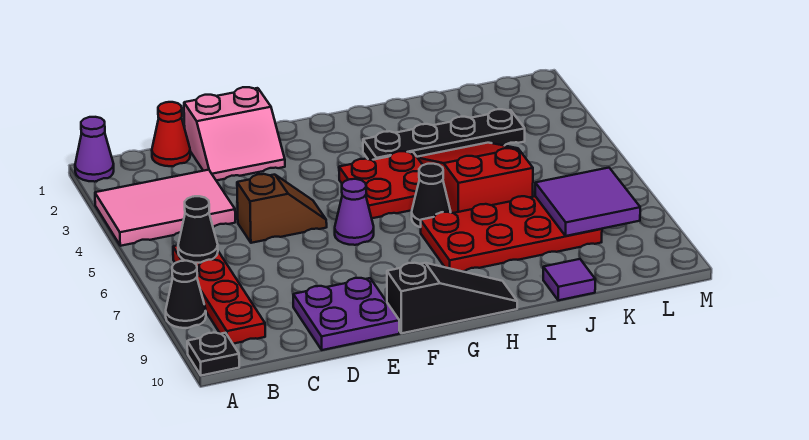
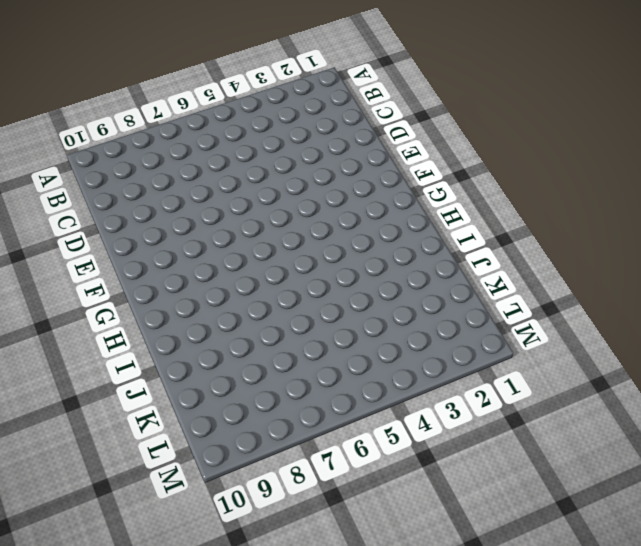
none -> purple cone A1 level 1
none -> pink tile A3:C4 level 1
none -> black cone A8 level 1

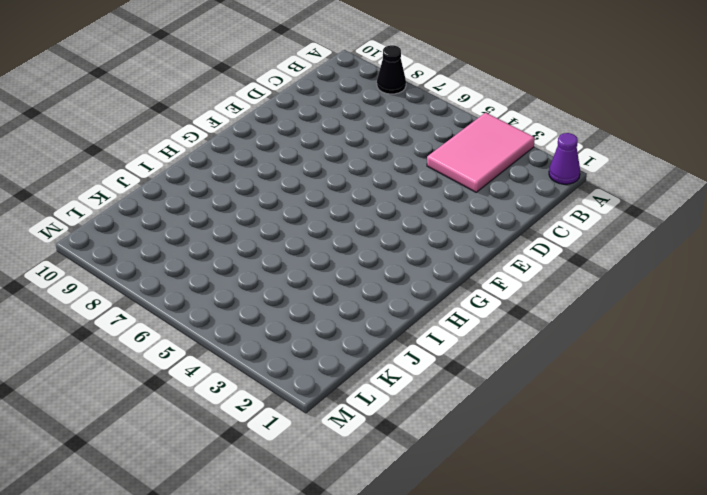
none -> black plate A10 level 1
none -> red plate B6:B9 level 1
none -> red cone C1 level 1

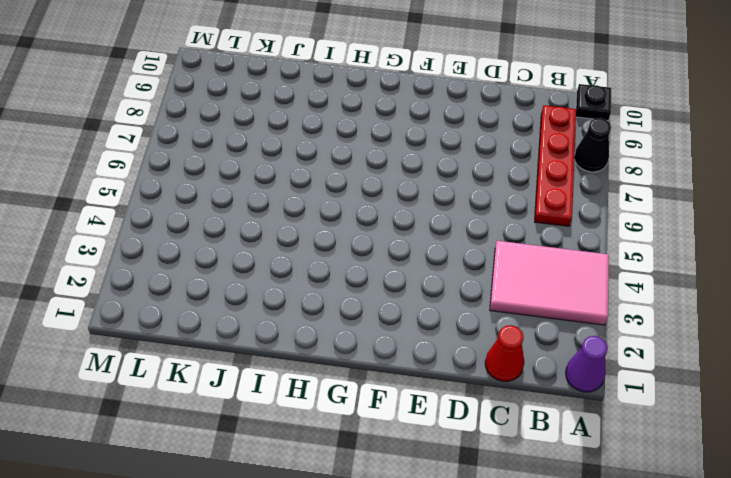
none -> pink slope D1:E2 level 1 top 1
none -> brown slope D5:E5 level 1 top D
none -> purple plate D9:E10 level 1

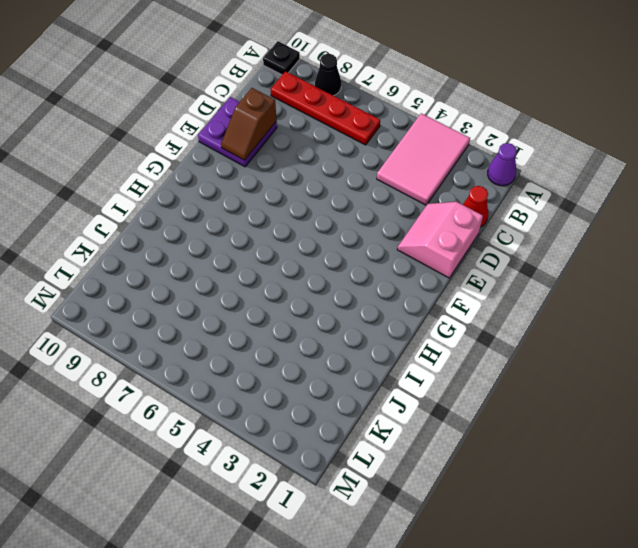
brown slope D9:E9 level 2 top D -> brown slope D5:E5 level 1 top D
none -> purple cone F6 level 1
none -> black slope F10:H10 level 1 top F
none -> red plate G4:H5 level 1

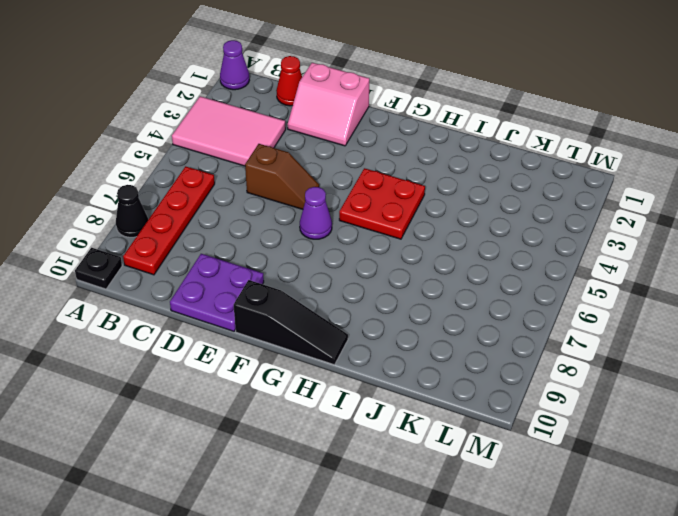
none -> black plate H3:K3 level 1
none -> black cone H6 level 1
none -> red plate H7:K8 level 1

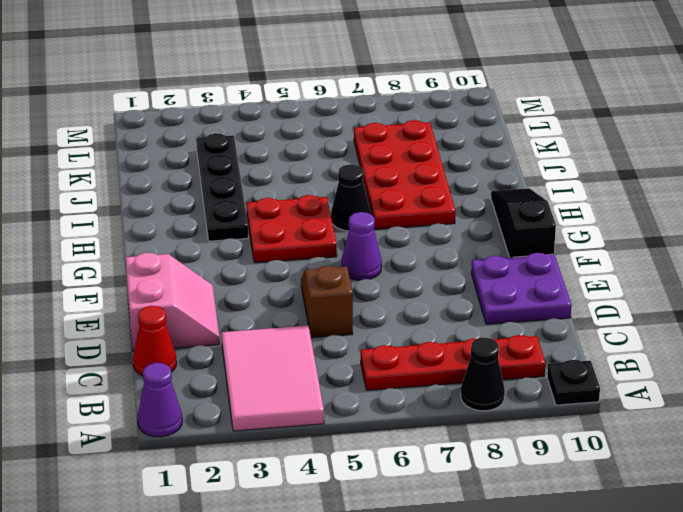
none -> red slope I4:J6 level 1 top 6
none -> purple tile J10 level 1
none -> black cone B6 level 2

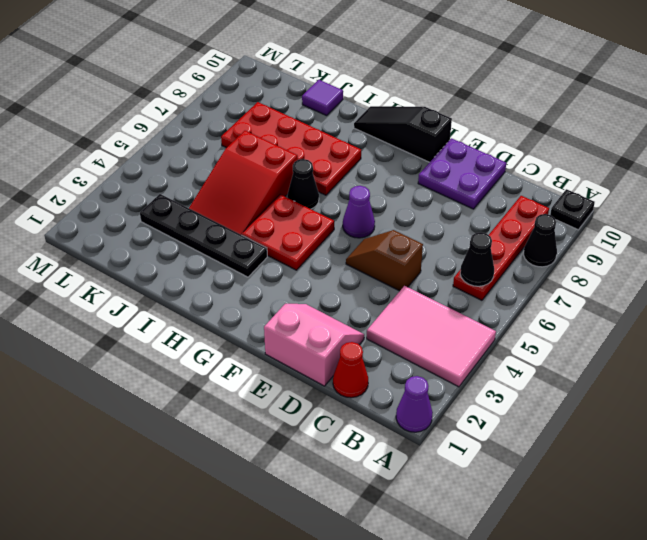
none -> purple tile K7:L8 level 2

